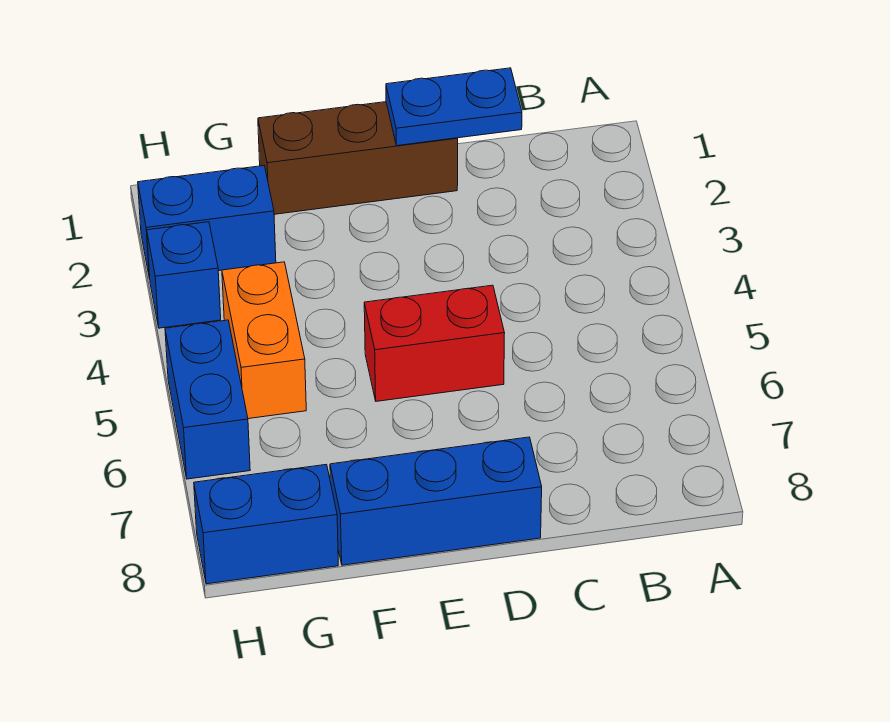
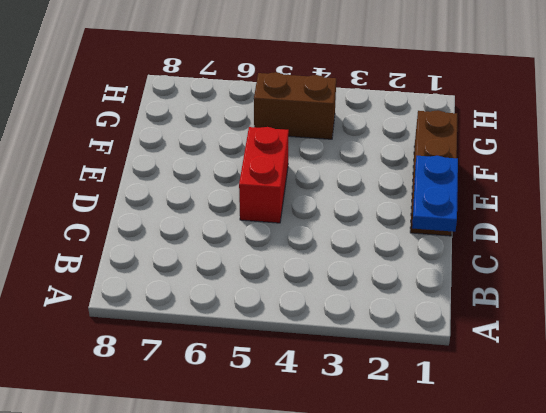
brown brick G4:G5 level 1 -> orange brick G4:G5 level 1
none -> blue brick D8:F8 level 1
none -> blue brick G2:H2 level 1

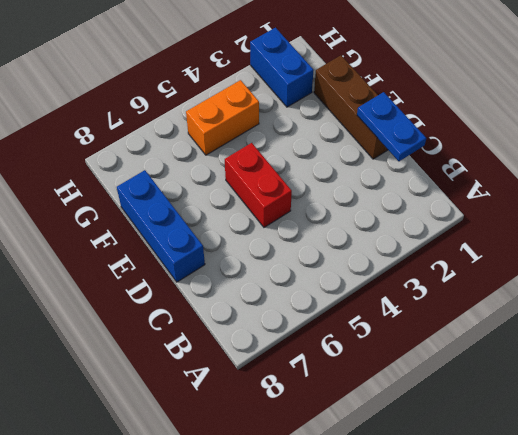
none -> blue brick G8:H8 level 1
none -> blue brick H3 level 1

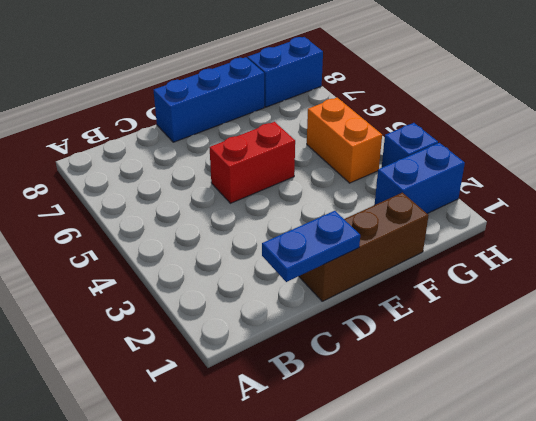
none -> blue brick H5:H6 level 1

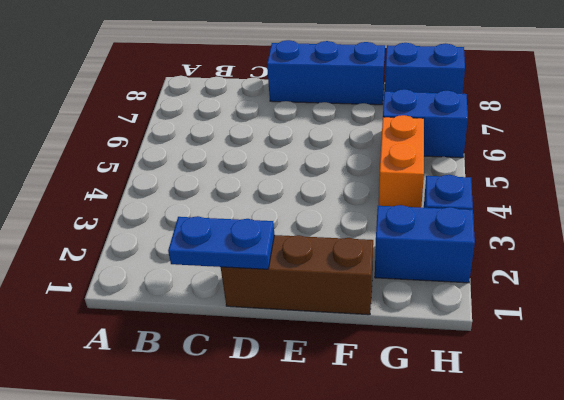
blue brick G6:H6 level 1 -> blue brick H5:H6 level 1
none -> red brick D5:E5 level 1

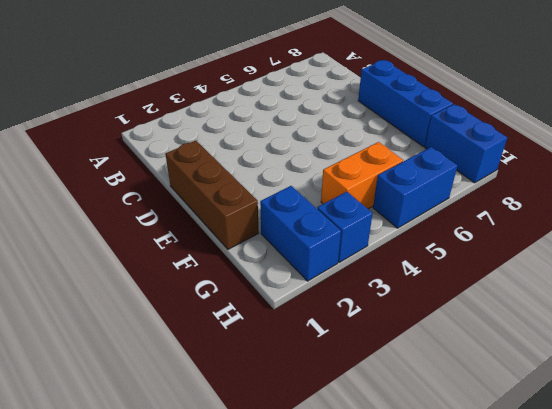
none -> red brick D5:E5 level 1
none -> blue plate C1:D1 level 2

